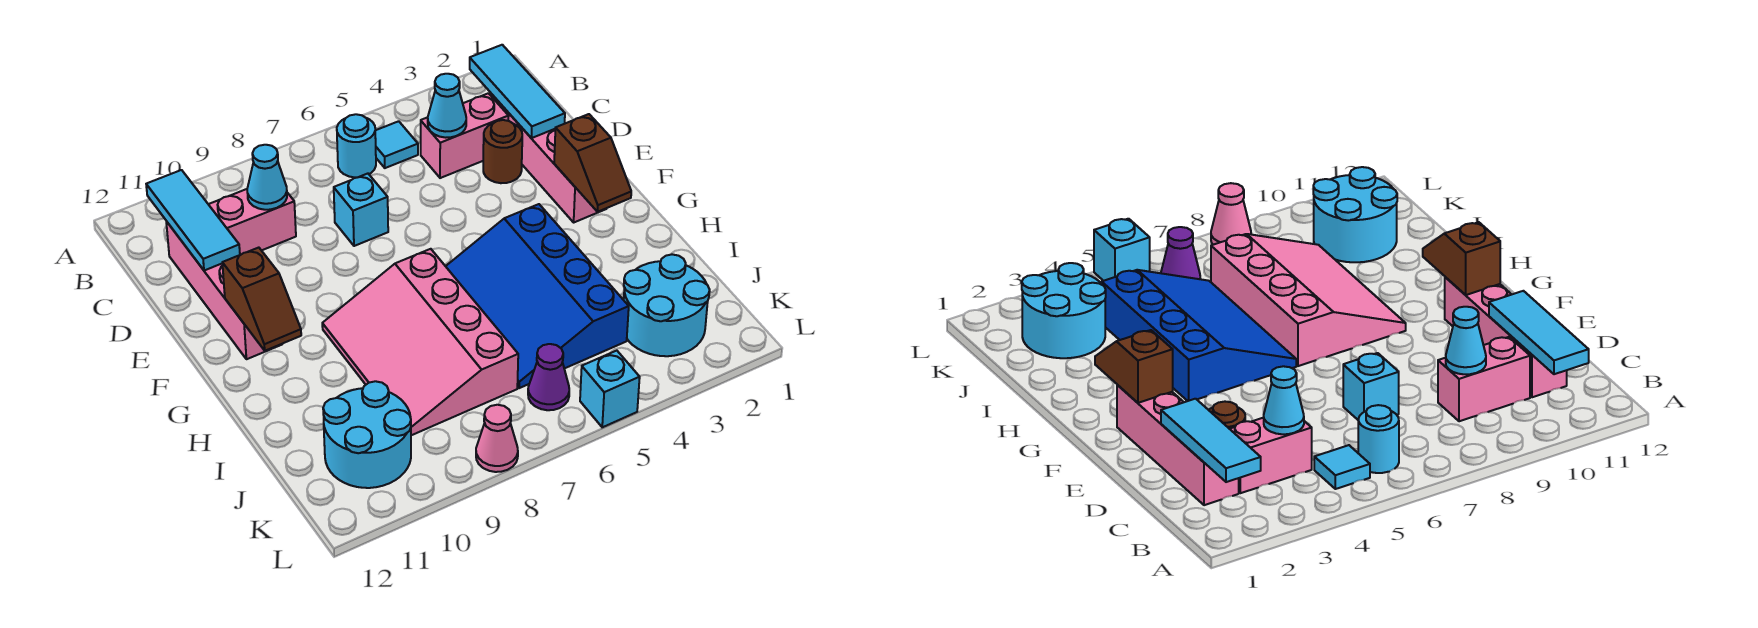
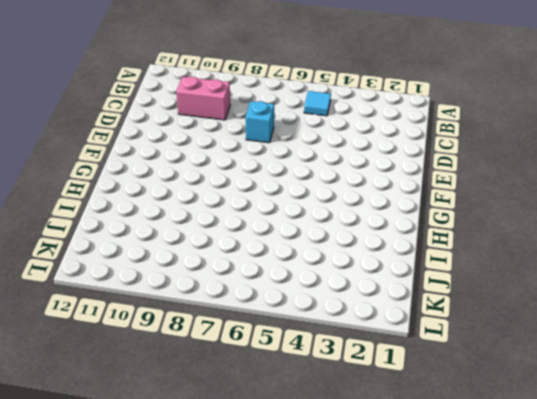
none -> cyan round brick B6 level 1
none -> pink brick C2:F2 level 1
none -> pink brick C3:C4 level 1

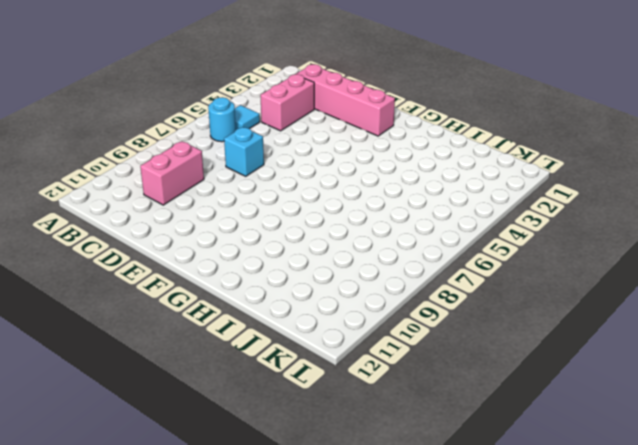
none -> pink brick C11:F11 level 1
none -> brown round brick D3 level 1
none -> blue slope G4:J6 level 1 top 4

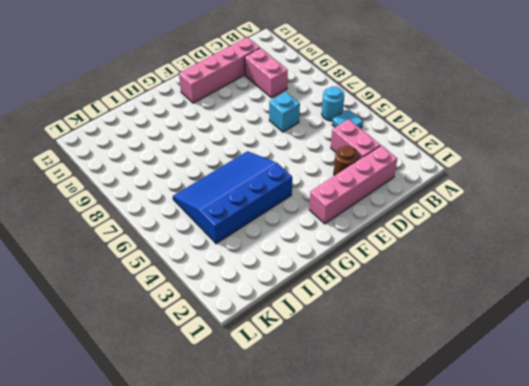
none -> pink slope G7:J9 level 1 top 7
none -> cyan round brick J2:K3 level 1
none -> cyan round brick J10:K11 level 1

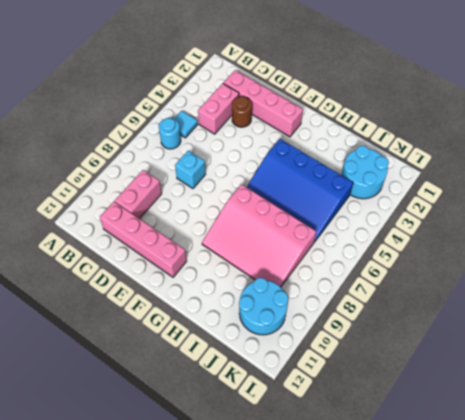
none -> purple cone K6 level 1
none -> cyan brick L5 level 1
none -> pink cone L8 level 1

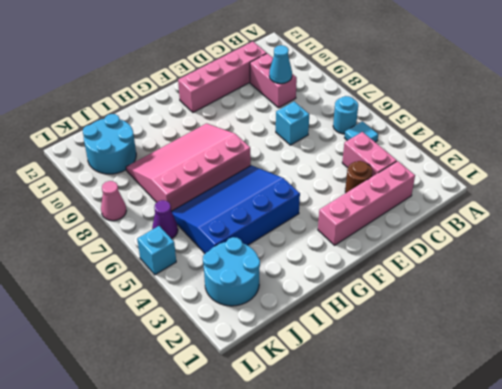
none -> cyan tile B2:D2 level 2
none -> cyan tile B11:D11 level 2
none -> cyan cone C4 level 2

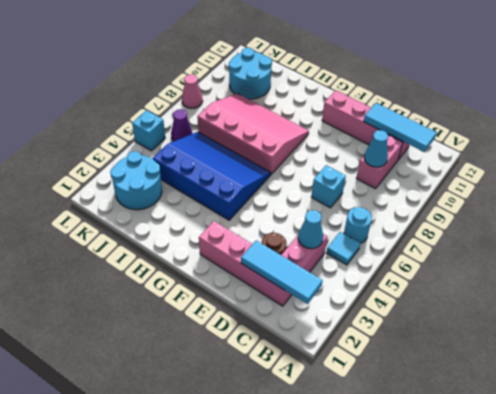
none -> brown slope F2:G2 level 2 top F
none -> brown slope F11:G11 level 2 top F

